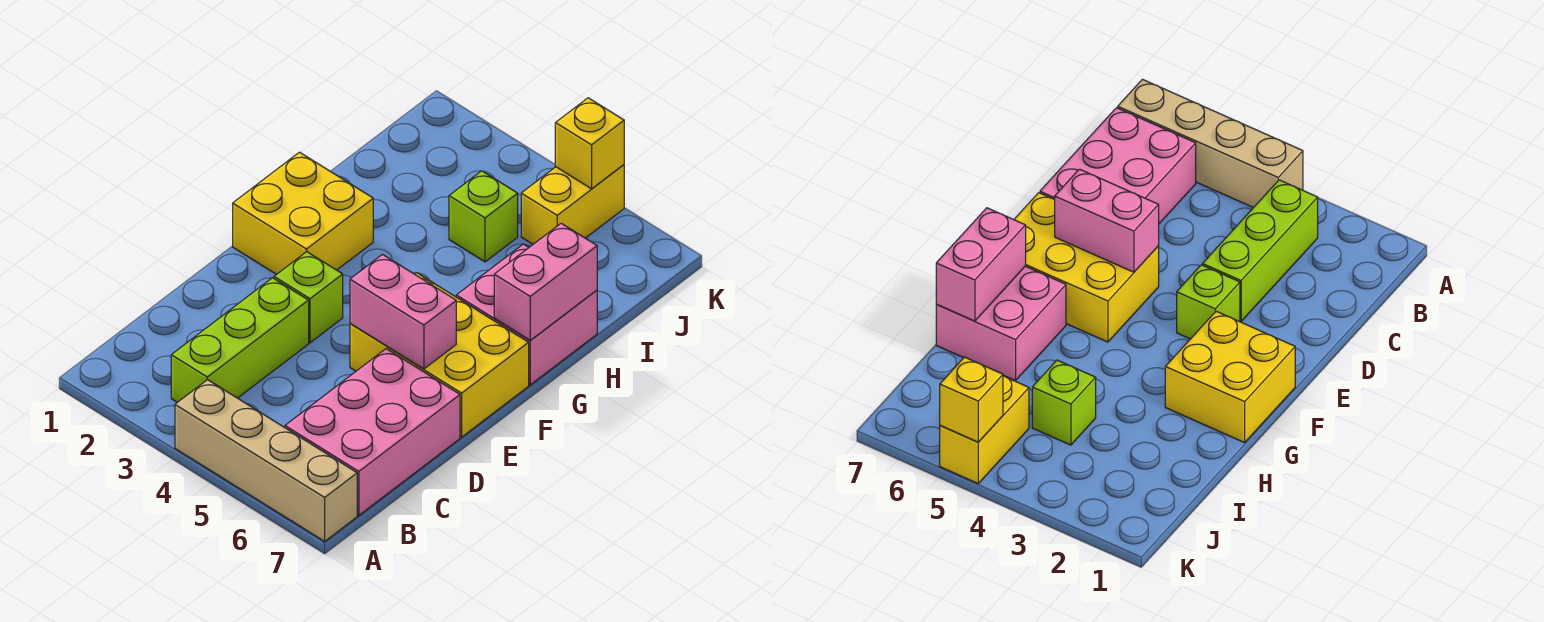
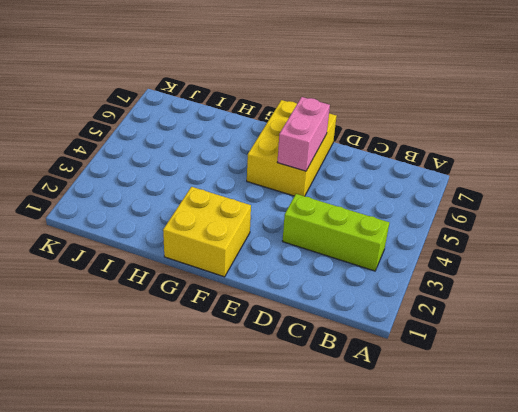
none -> tan brick A4:A7 level 1
none -> pink brick B6:D7 level 1
none -> lime brick E3 level 1

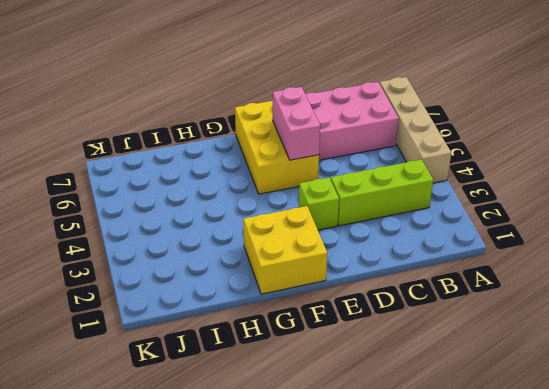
none -> pink brick G6:H7 level 1
none -> lime brick I4 level 1
none -> yellow brick J5:K5 level 1

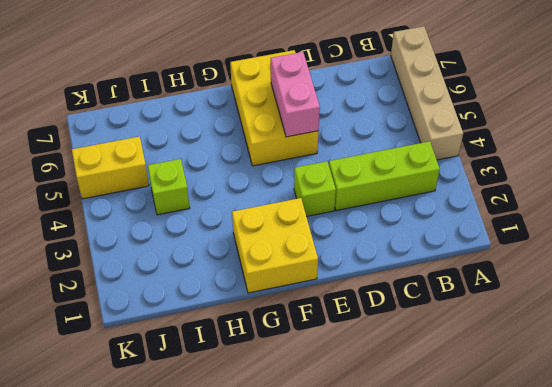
none -> pink brick B6:D7 level 1
none -> pink brick G6:H7 level 1
none -> pink brick G7:H7 level 2

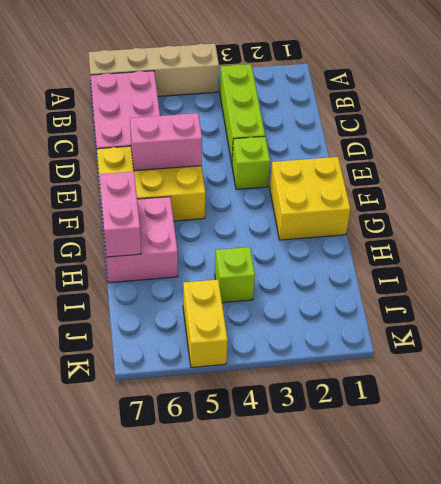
none -> yellow brick K5 level 2

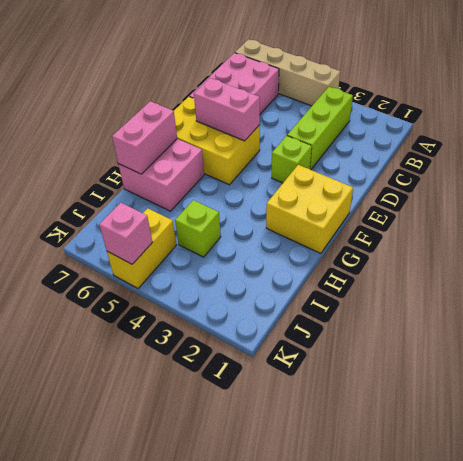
pink brick K5 level 2 -> yellow brick K5 level 2

